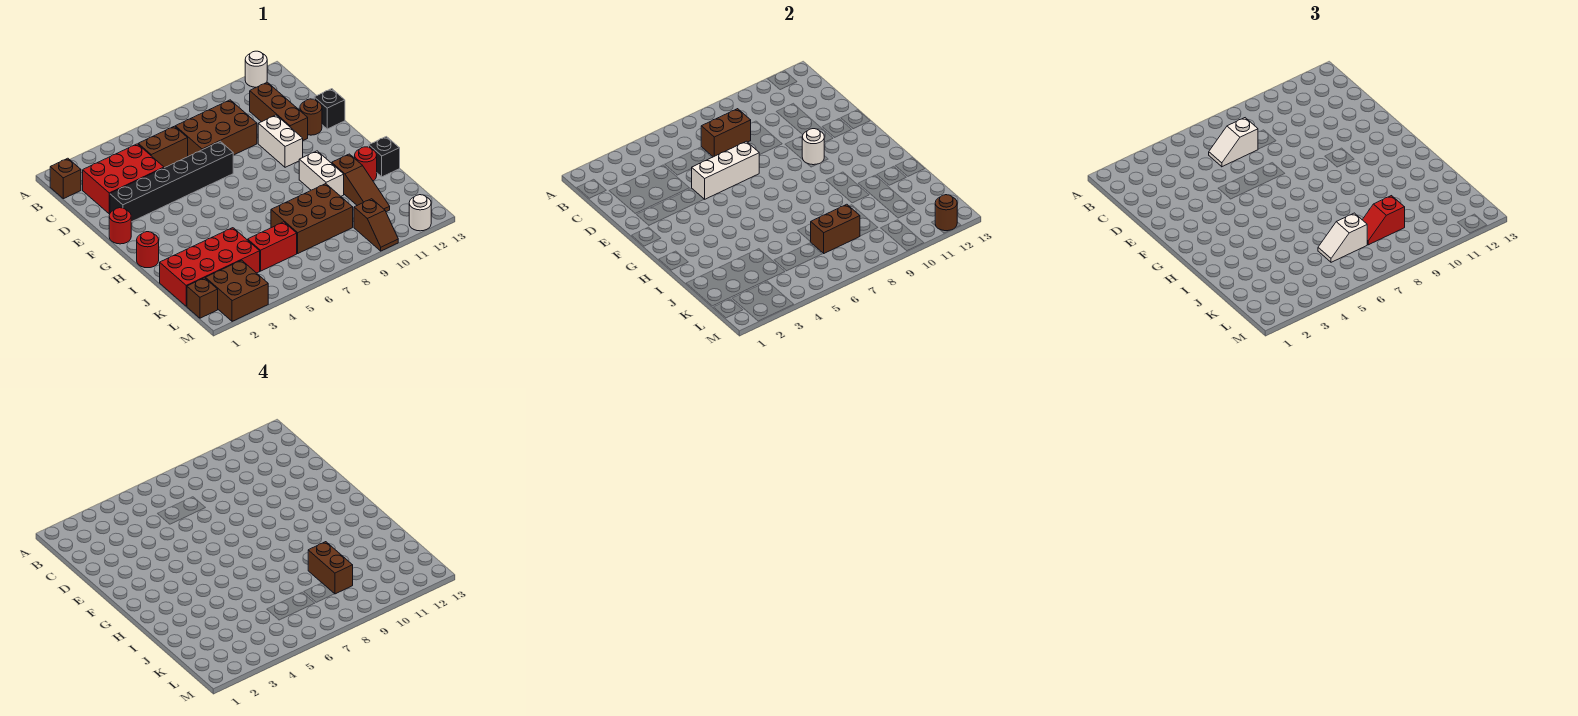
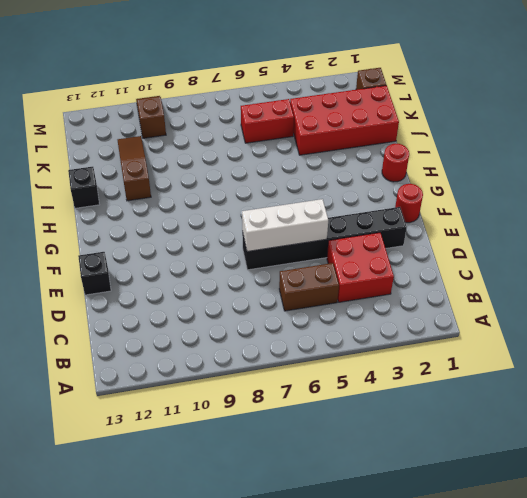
red brick C3:D4 level 1 -> red brick C2:D4 level 1
none -> white round brick A12 level 1
none -> brown brick B1 level 1
none -> brown brick C7:D9 level 1
none -> brown brick C11:E11 level 1

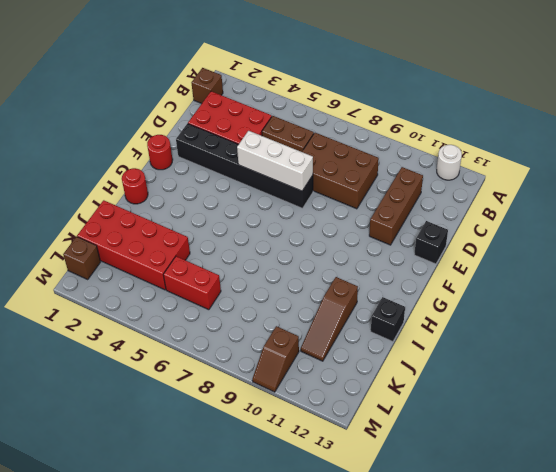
none -> white brick E10:F10 level 1
none -> brown round brick E12 level 1
none -> white brick H10:I10 level 1
none -> red round brick I12 level 1

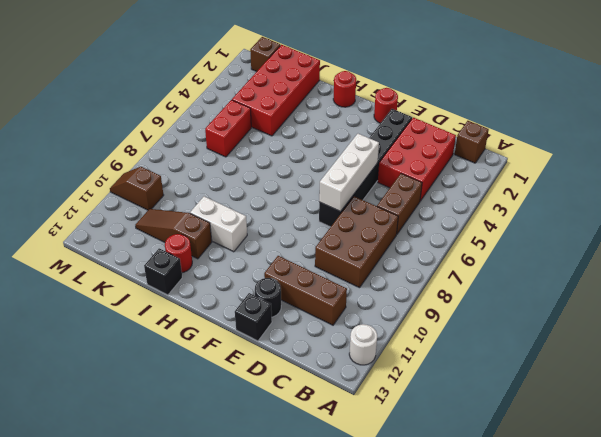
black round brick E12 level 1 -> brown round brick E12 level 1
none -> white brick E10:F10 level 1
none -> brown brick J7:K9 level 1
none -> brown brick L2:M3 level 1
none -> white round brick M12 level 1

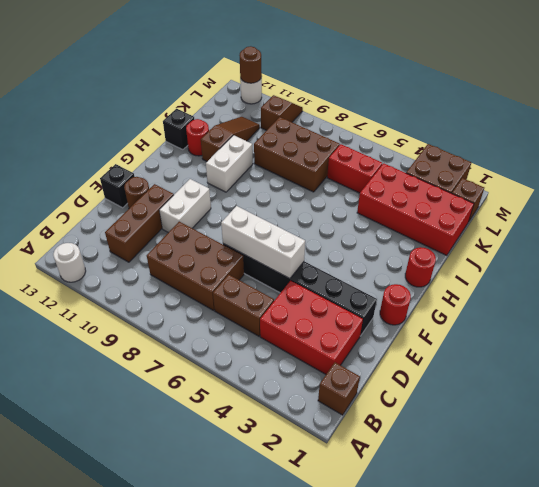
none -> brown brick C7:C8 level 2
none -> white round brick F10 level 2
none -> brown brick K7:K8 level 2
none -> white slope C6:C7 level 3 top 7

